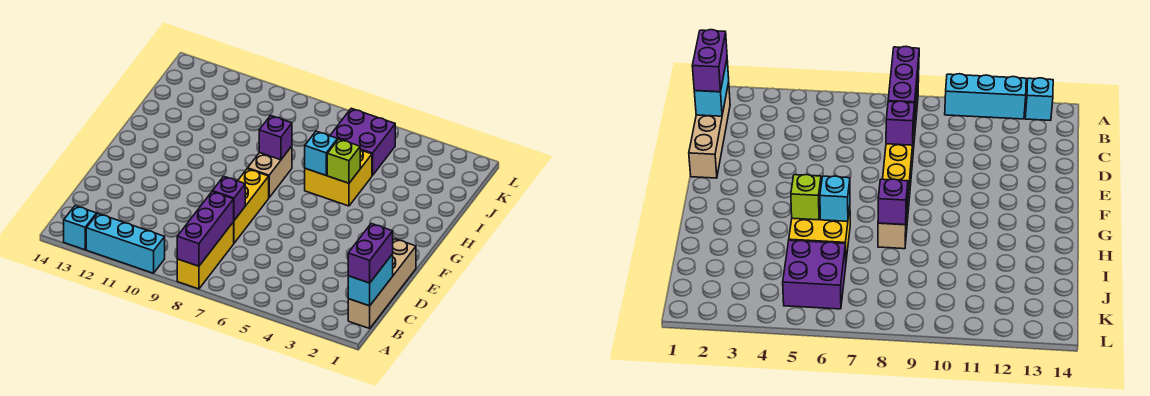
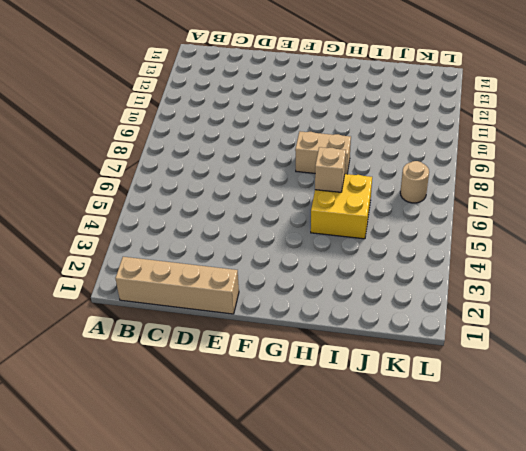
tan brick H6 level 2 -> cyan brick H6 level 2
tan round brick K7 level 1 -> none
none -> yellow brick A8:C8 level 1
none -> cyan brick A10:A12 level 1
none -> cyan brick A13 level 1

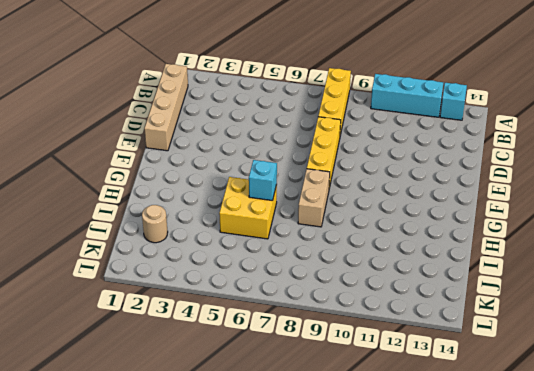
tan round brick J2 level 1 -> none
none -> purple brick J5:K6 level 1
none -> purple brick A8:C8 level 2
none -> cyan brick B1:C1 level 2

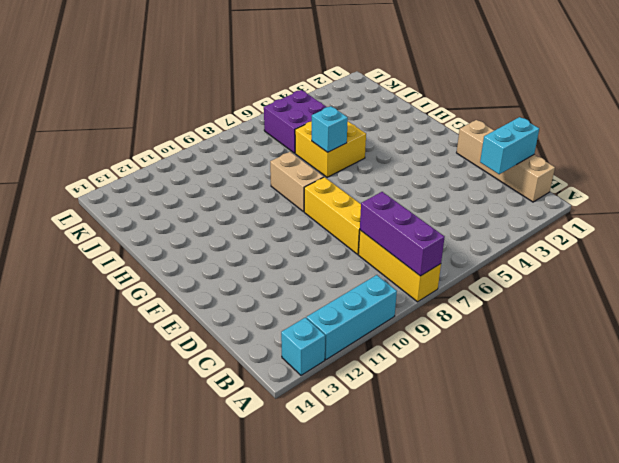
cyan brick C1:C2 level 2 -> cyan brick B1:C1 level 2
none -> purple brick D8 level 2
none -> lime brick H5 level 2
none -> purple brick H8 level 2

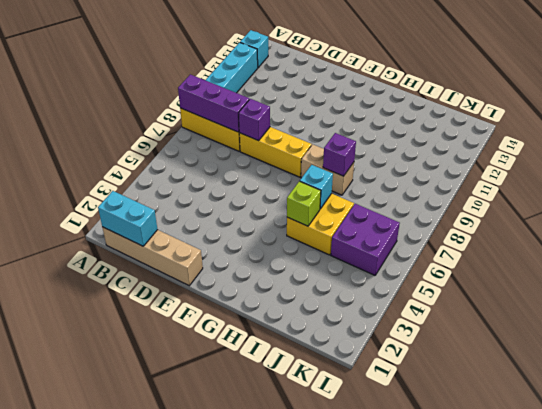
none -> purple brick B1:C1 level 3

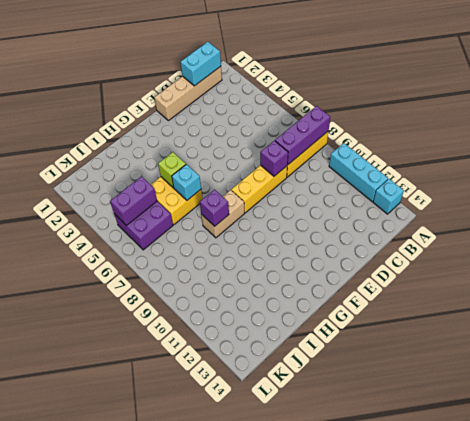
purple brick J5:K5 level 2 -> purple brick B1:C1 level 3

